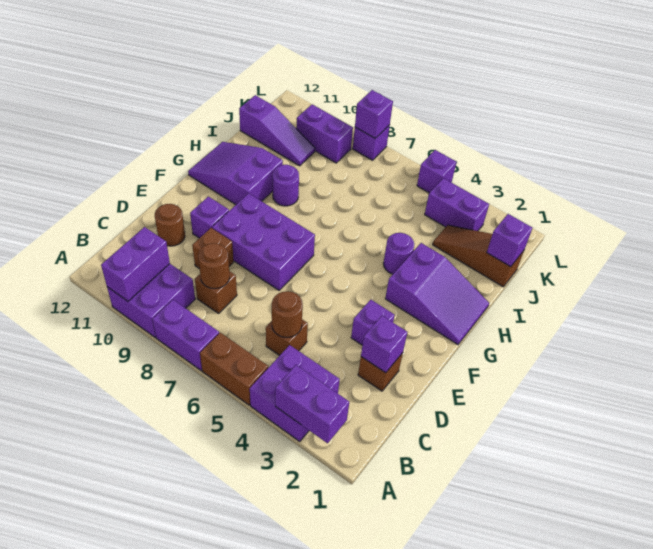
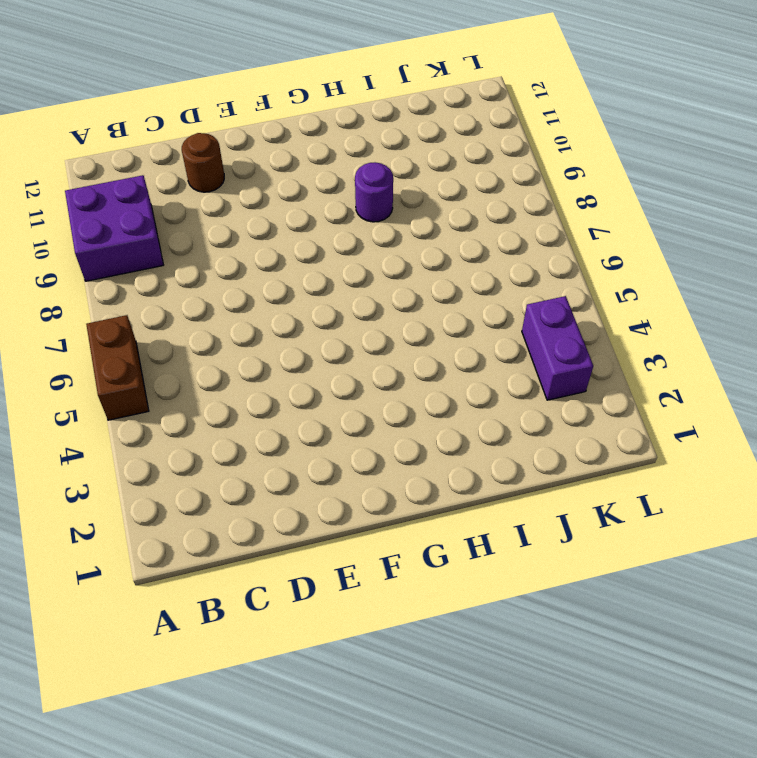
none -> purple brick A3:B4 level 1
none -> purple brick A7:A8 level 1
none -> brown brick C5 level 1

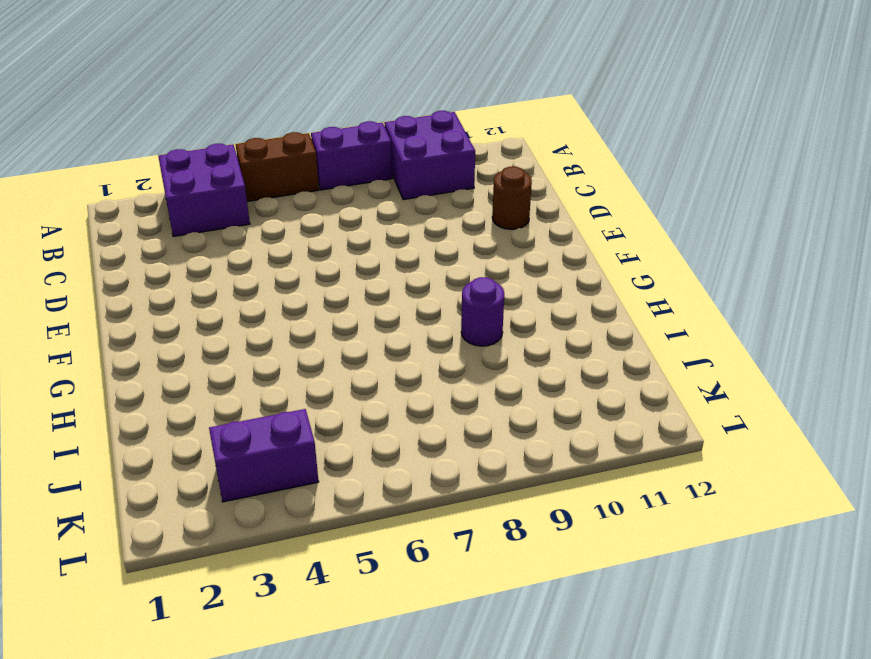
none -> brown brick C5 level 1
none -> brown brick C8 level 1
none -> brown brick D2 level 1

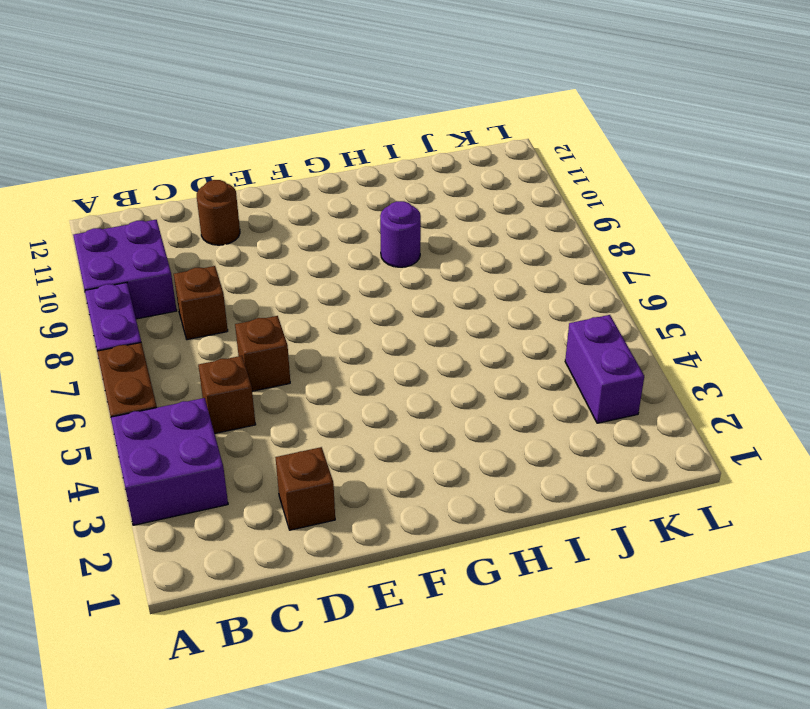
brown brick D6 level 1 -> brown brick D9 level 1
none -> purple brick E3 level 1
none -> purple brick E7:F9 level 1
none -> purple brick E10 level 1

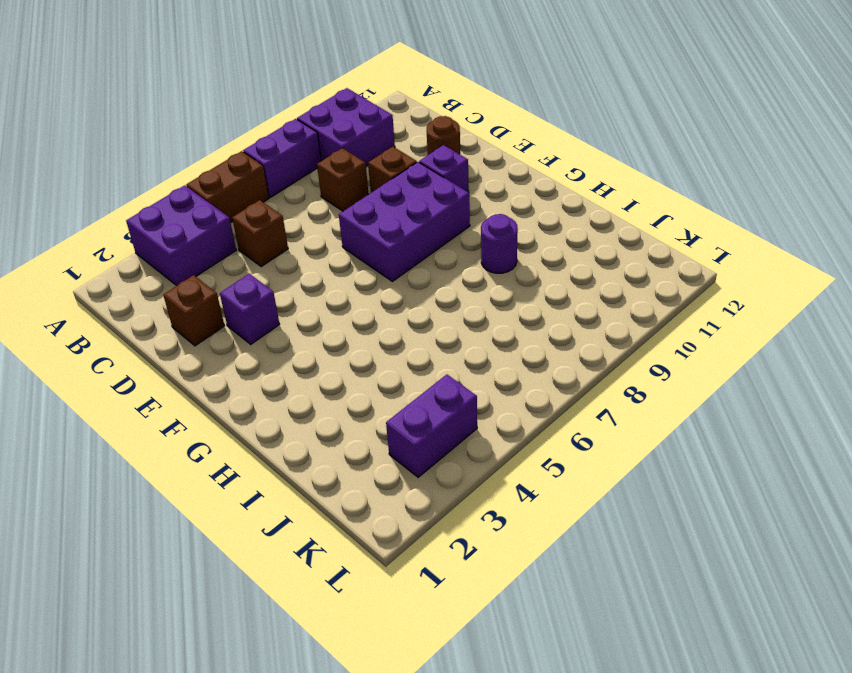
none -> purple slope G1:H3 level 1 top 3
none -> purple slope G10:H12 level 1 top 10
none -> purple round brick H4 level 1

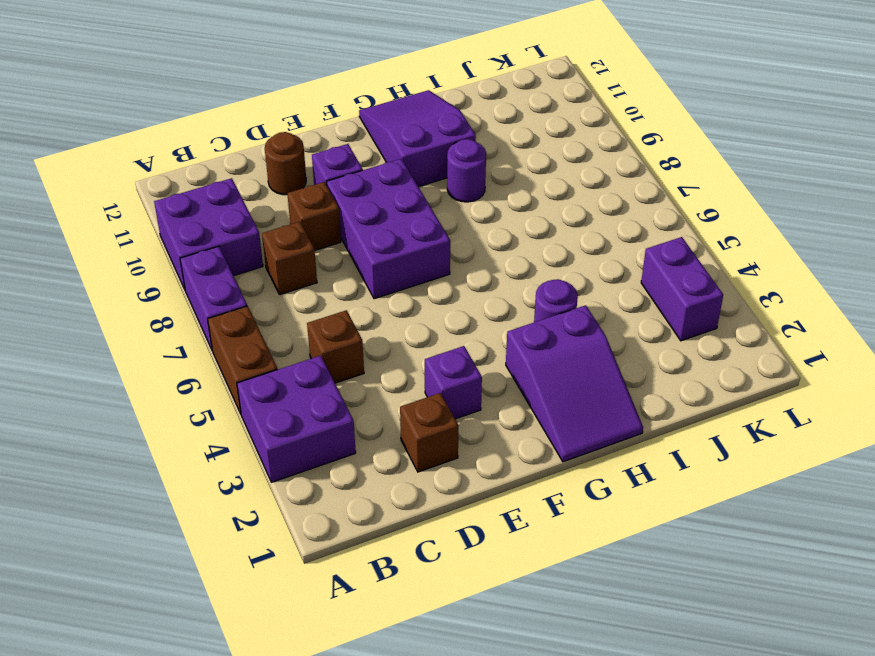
none -> brown slope J1:J3 level 1 top 1
none -> purple slope J10:J12 level 1 top 12
none -> purple brick K9:K10 level 1

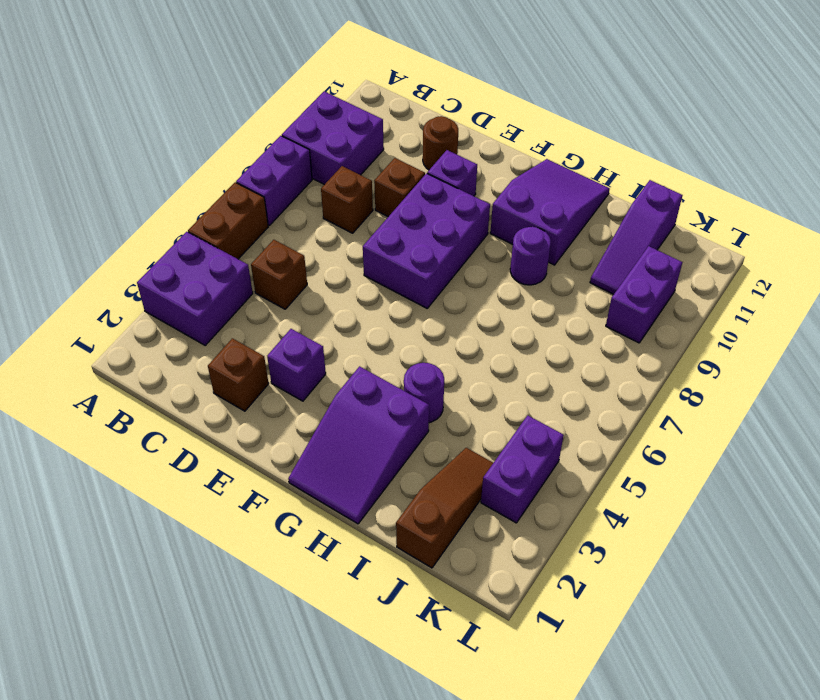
none -> purple brick L5 level 1
none -> purple brick L8 level 1
none -> purple brick A2:A3 level 2

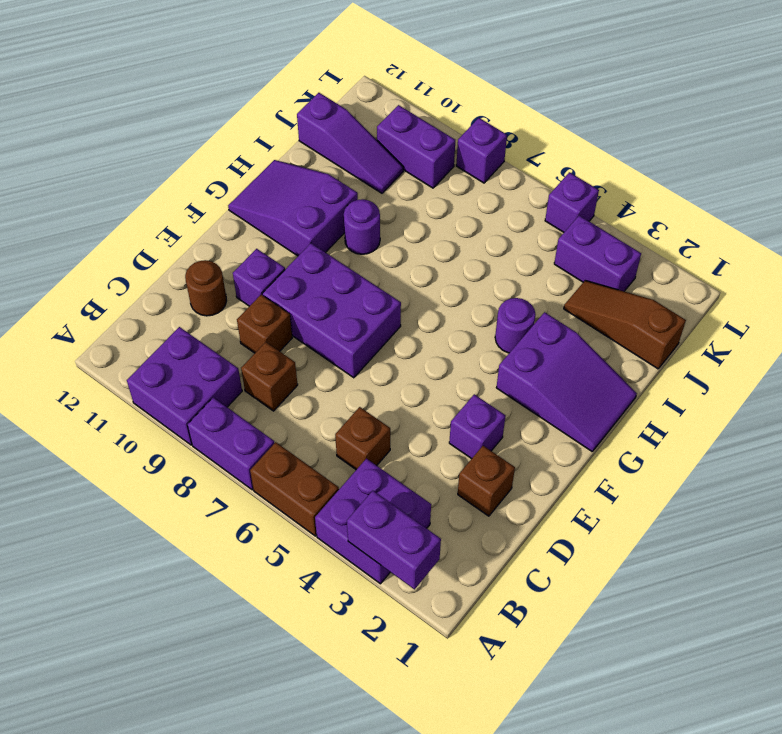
none -> purple brick A10:B10 level 2
none -> brown round brick C5 level 2
none -> brown round brick C8 level 2

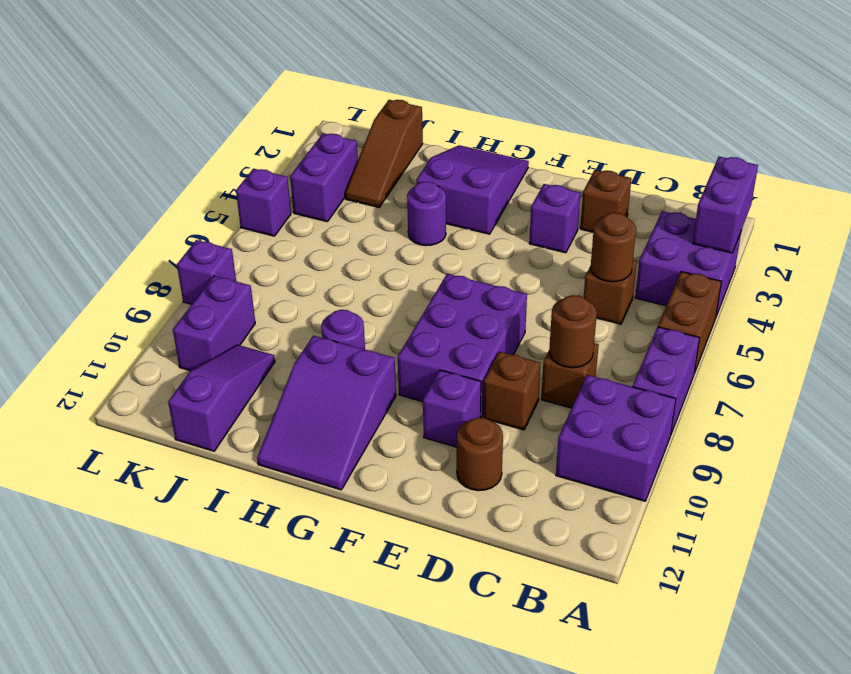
none -> purple brick A10:B10 level 2
none -> purple brick D2 level 2
none -> purple brick J1 level 2

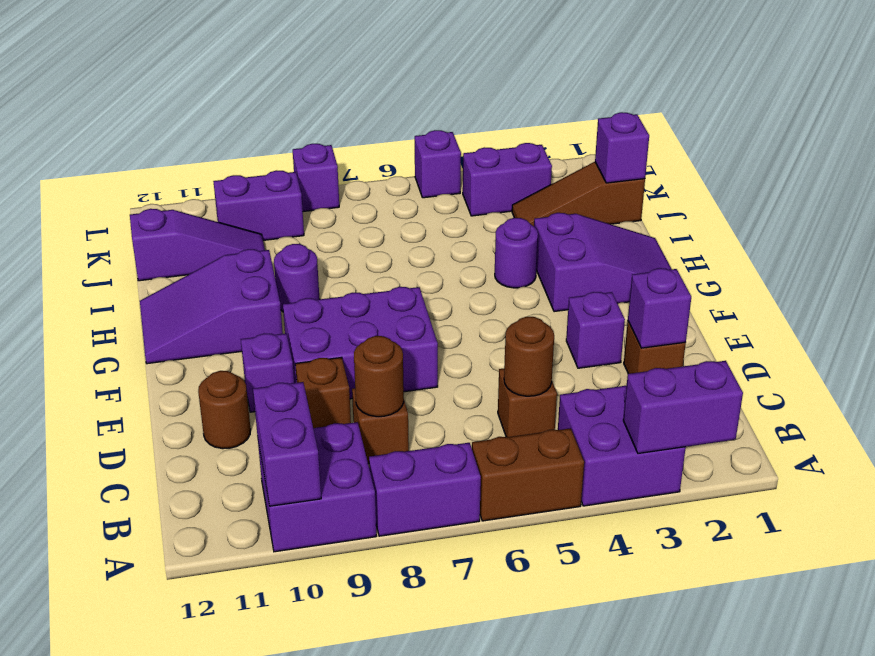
none -> purple brick L8 level 2

